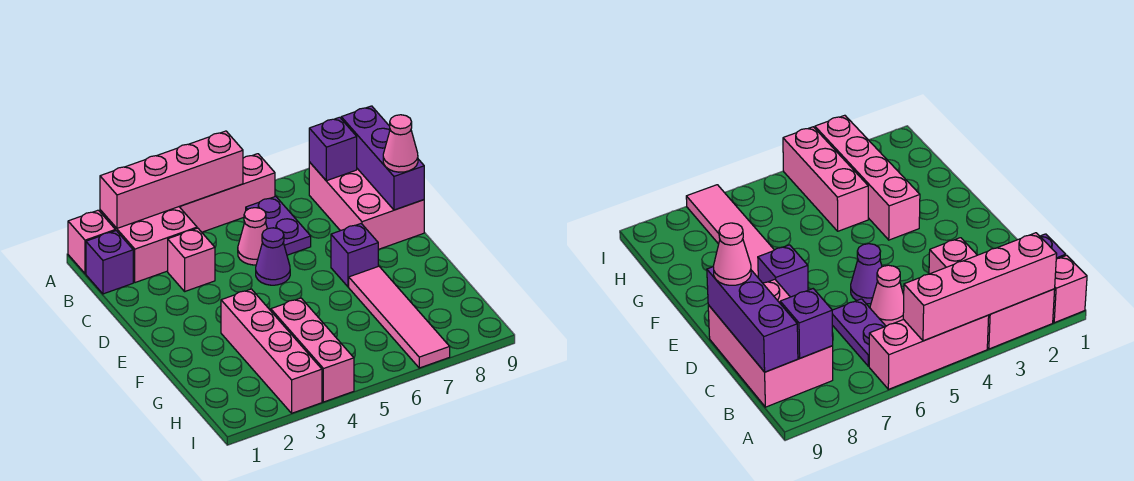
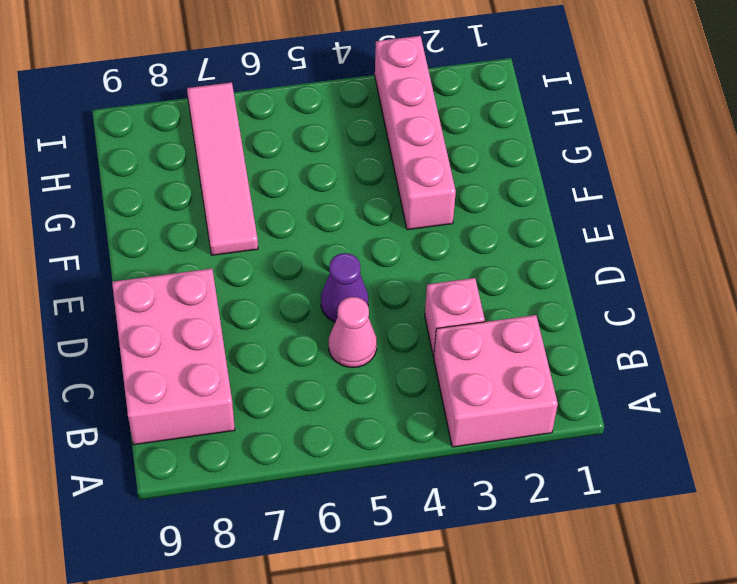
none -> pink brick A1 level 1
none -> pink brick A4:A6 level 1
none -> purple brick B1 level 1

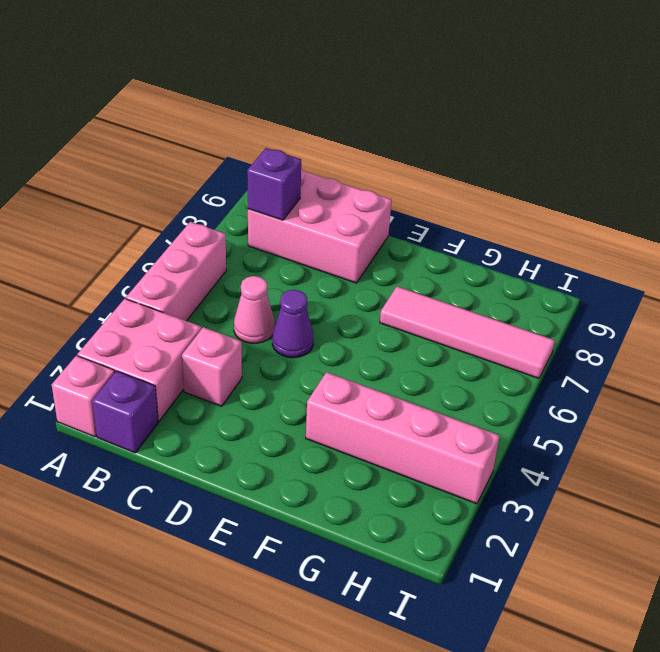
none -> purple plate B6:C6 level 1
none -> purple brick E7 level 1
none -> pink brick G4:I4 level 1

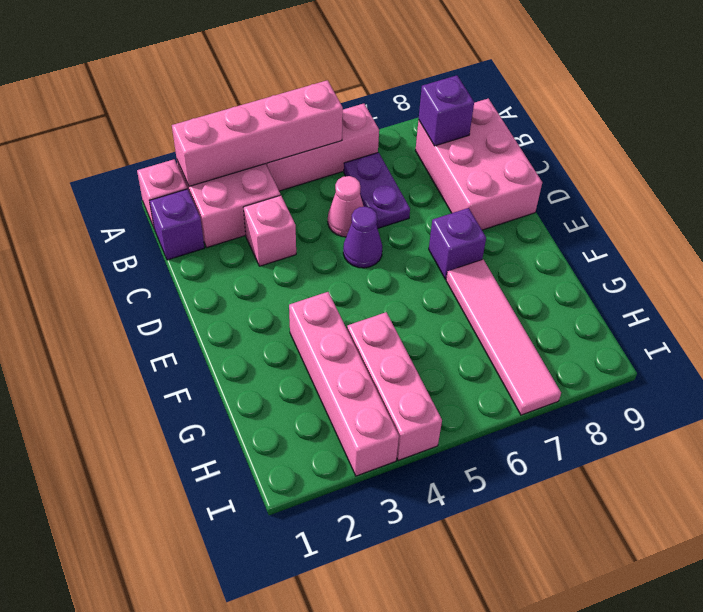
none -> purple brick B9:D9 level 2
none -> pink cone D9 level 3

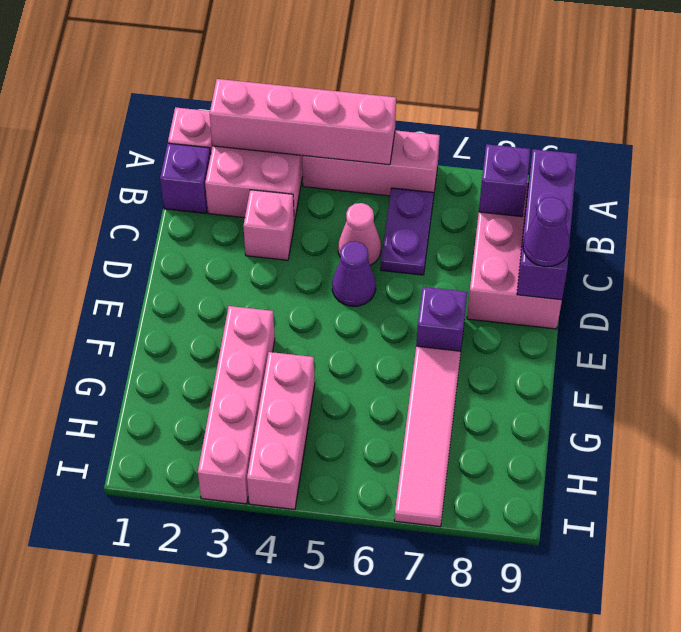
purple cone D9 level 3 -> pink cone D9 level 3

